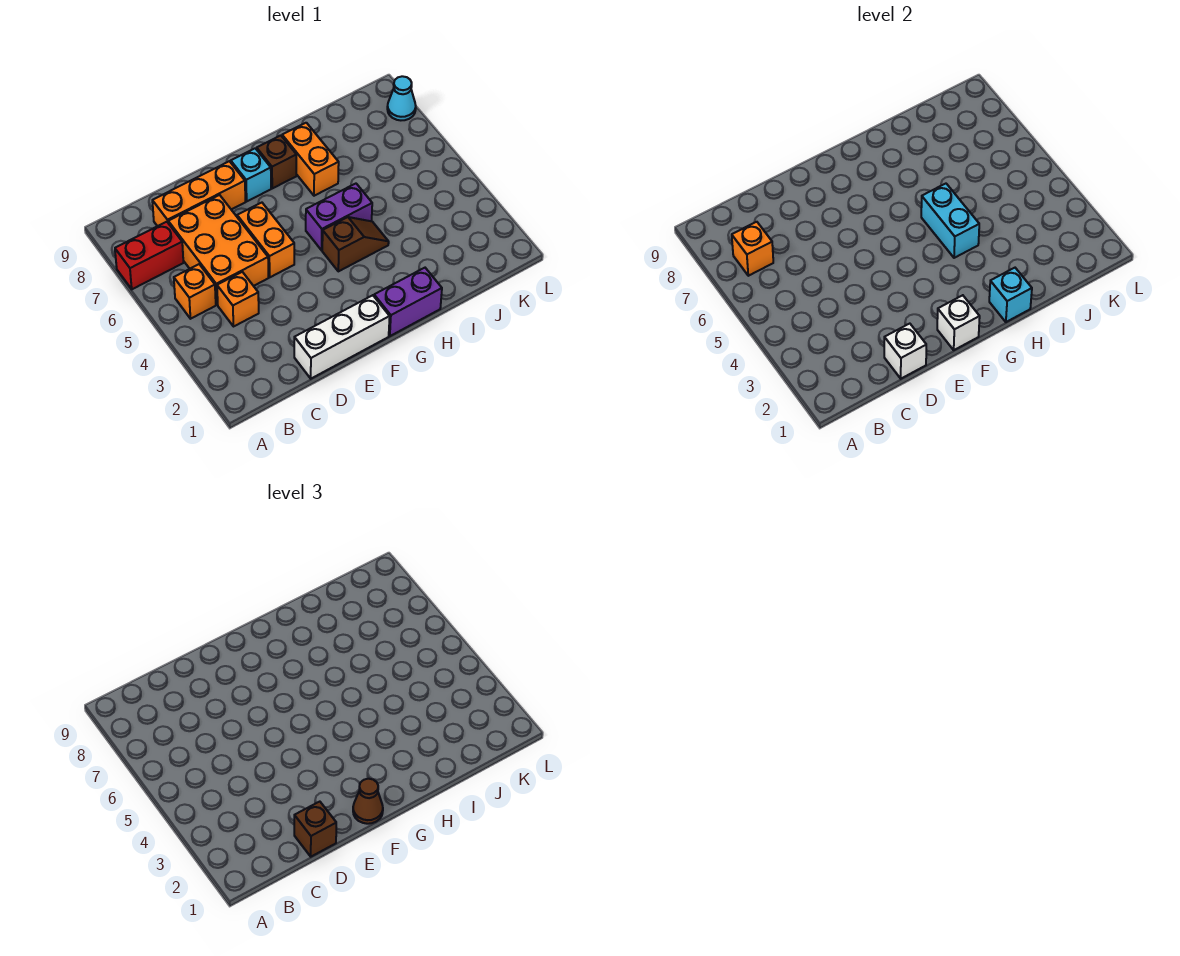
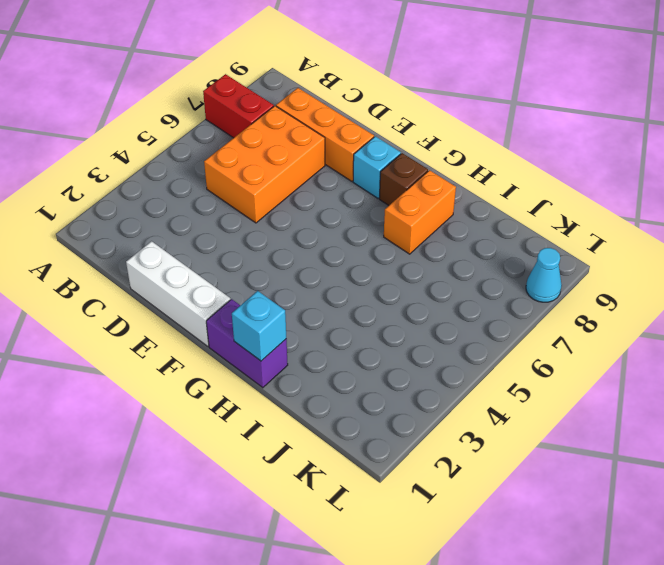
none -> orange brick B5 level 1
none -> orange brick C4 level 1
none -> orange brick E5:E6 level 1

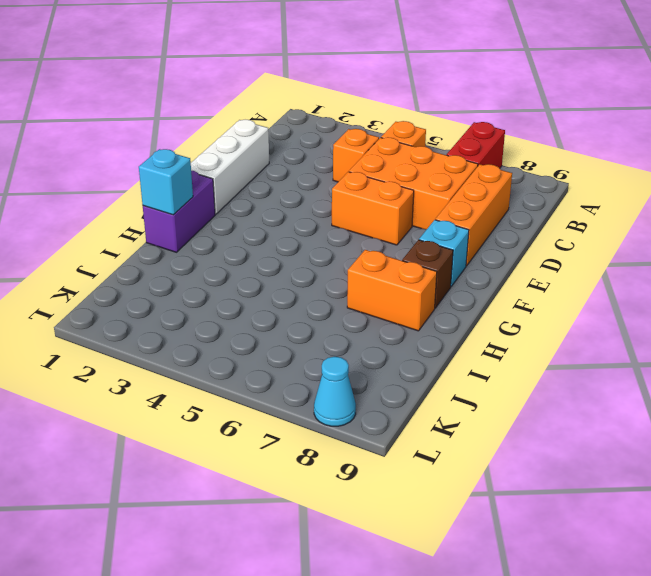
none -> brown slope G4:H4 level 1 top G
none -> purple brick G5:H5 level 1
none -> orange brick B7 level 2

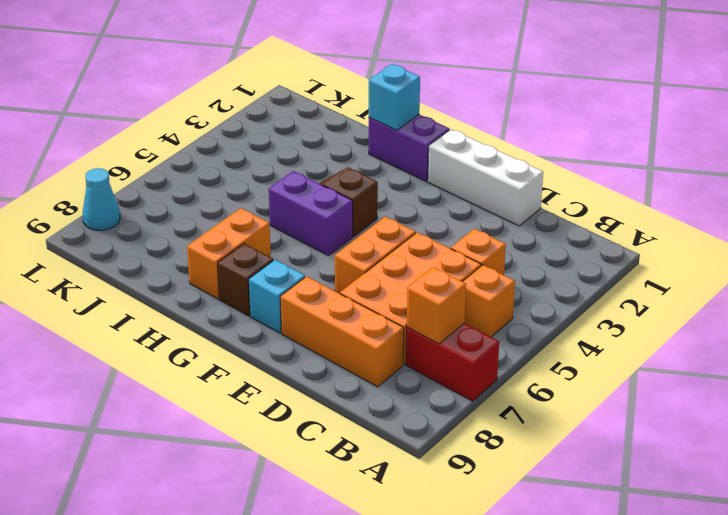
none -> white brick D1 level 2
none -> white brick F1 level 2
none -> cyan brick H4:H5 level 2

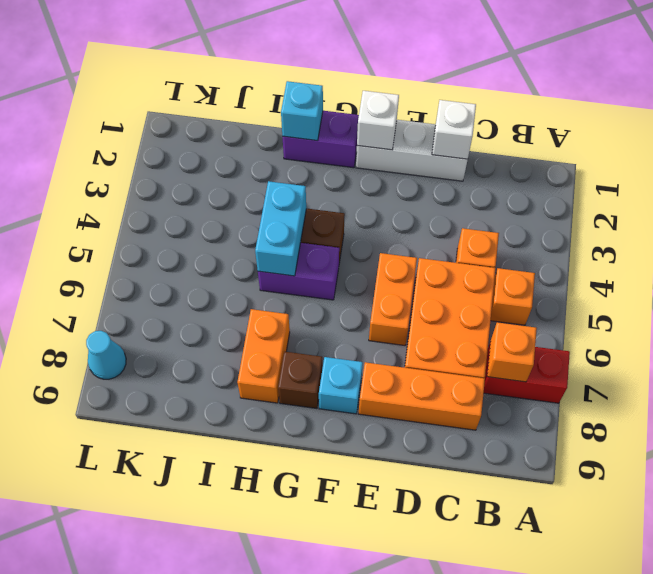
none -> brown brick D1 level 3
none -> brown cone F1 level 3

